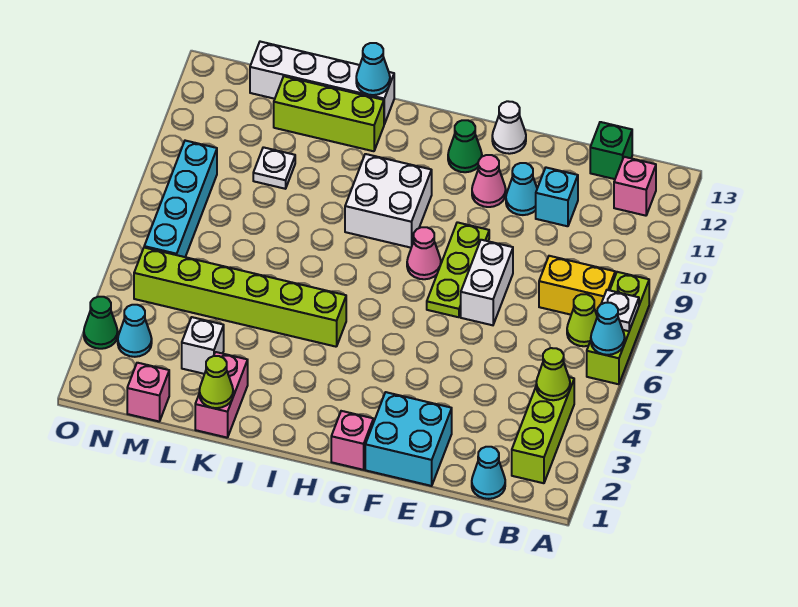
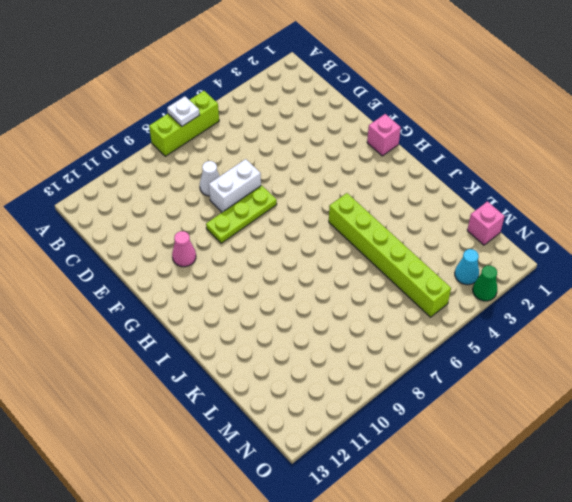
white cone D8 level 1 -> white cone F13 level 1
none -> lime brick B2:B4 level 1
none -> lime cone B7 level 1
none -> yellow brick B8:C8 level 1
none -> pink brick B12 level 1

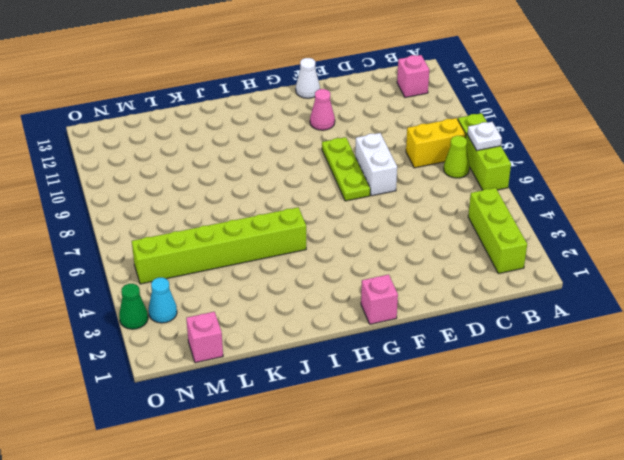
none -> cyan cone C1 level 1
none -> green brick C13 level 1
none -> cyan brick D11 level 1
none -> cyan brick E1:F2 level 1

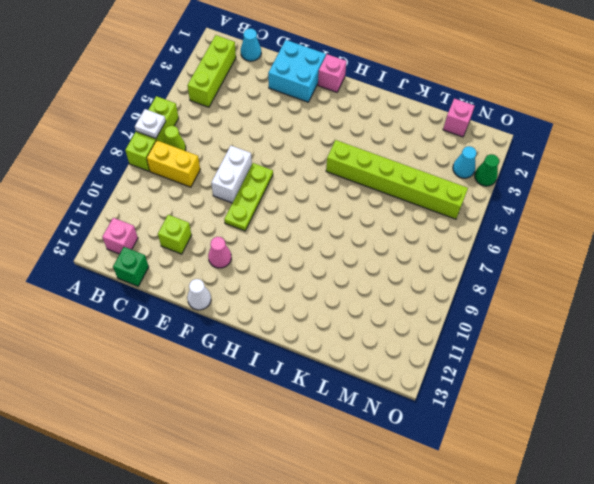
lime brick D11 level 1 -> cyan brick D11 level 1
none -> cyan cone E11 level 1
none -> pink cone G8 level 1
none -> green cone G12 level 1
none -> white brick H9:I10 level 1

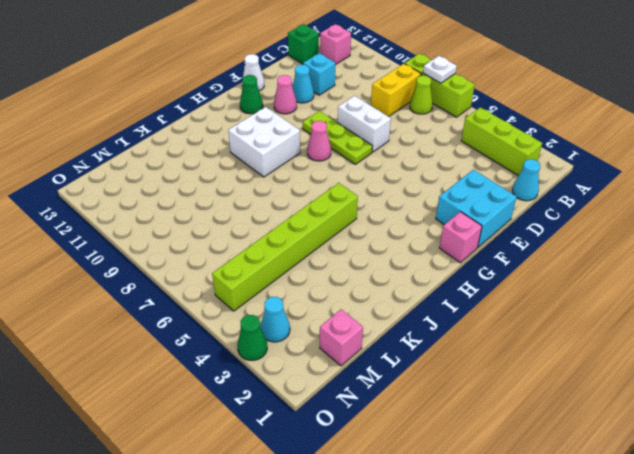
none -> lime brick J12:L12 level 1
none -> white brick J13:M13 level 1
none -> pink brick K1:K2 level 1
none -> white brick L3 level 1

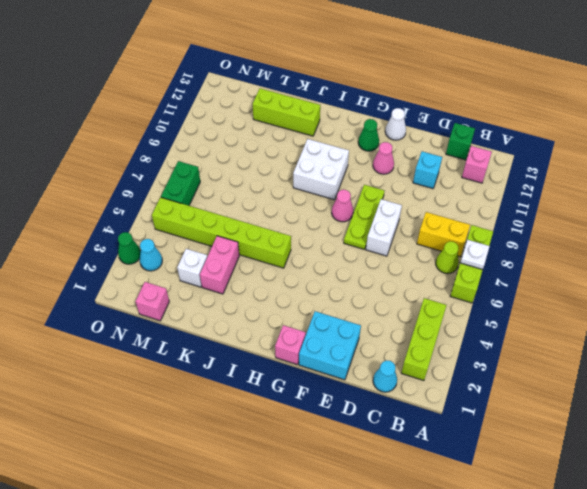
pink brick K3:K4 level 1 -> pink brick K1:K2 level 1
green brick N6:N7 level 1 -> cyan brick N6:N9 level 1
none -> cyan cone E11 level 1
none -> white brick J13:M13 level 1
none -> white plate L10 level 1
none -> cyan cone A6 level 2

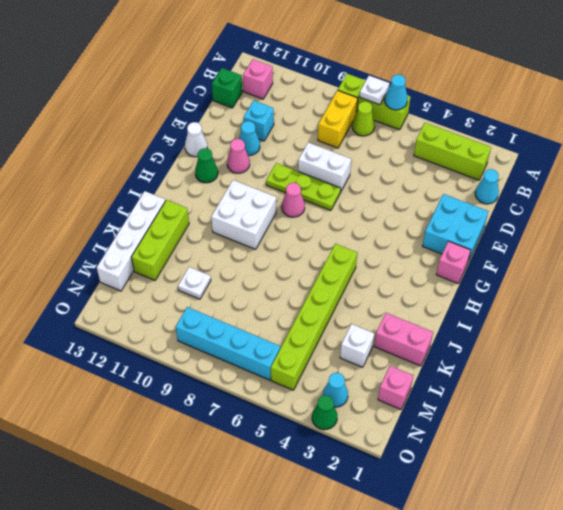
none -> lime cone B4 level 2
none -> cyan cone J13 level 2
none -> lime cone K1 level 2

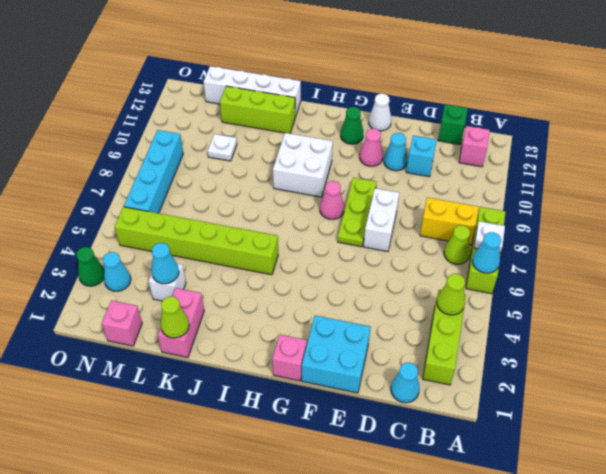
cyan cone L3 level 2 -> cyan cone J13 level 2

